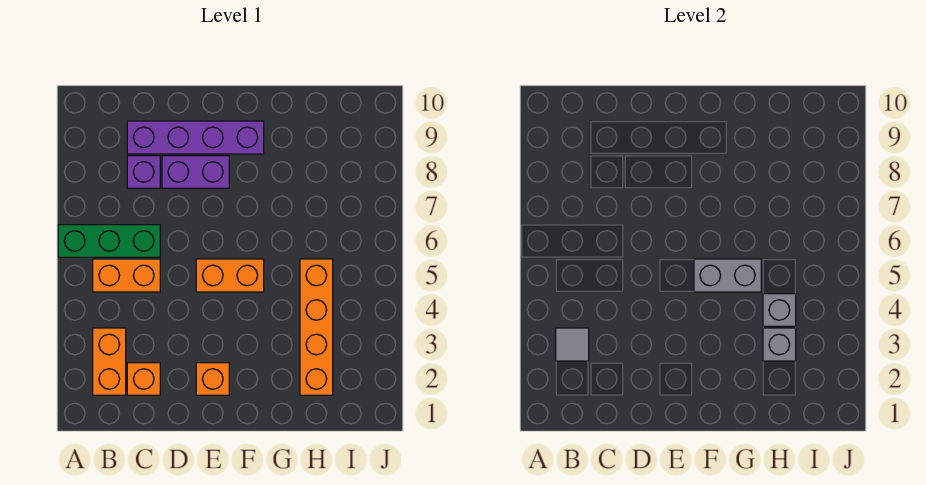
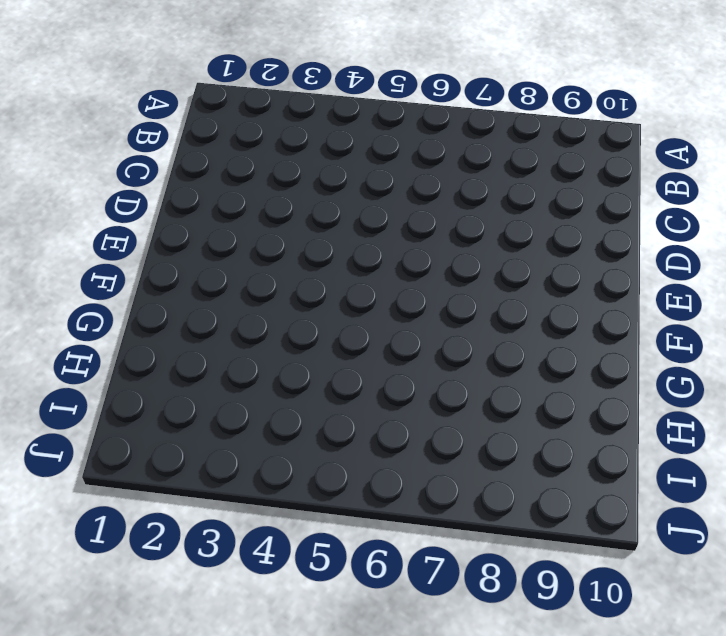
none -> green brick A6:C6 level 1
none -> orange brick B2:B3 level 1
none -> orange brick B5:C5 level 1

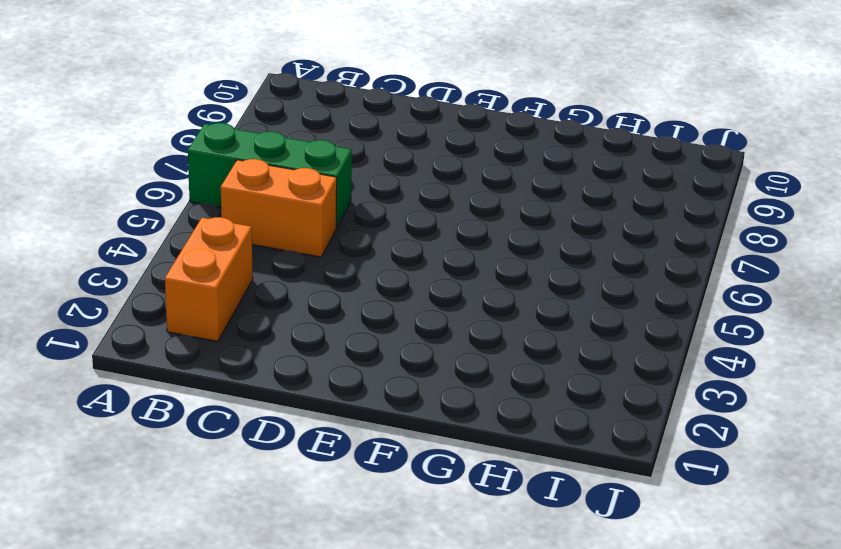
none -> orange brick C2 level 1
none -> purple brick C8 level 1
none -> purple brick C9:F9 level 1

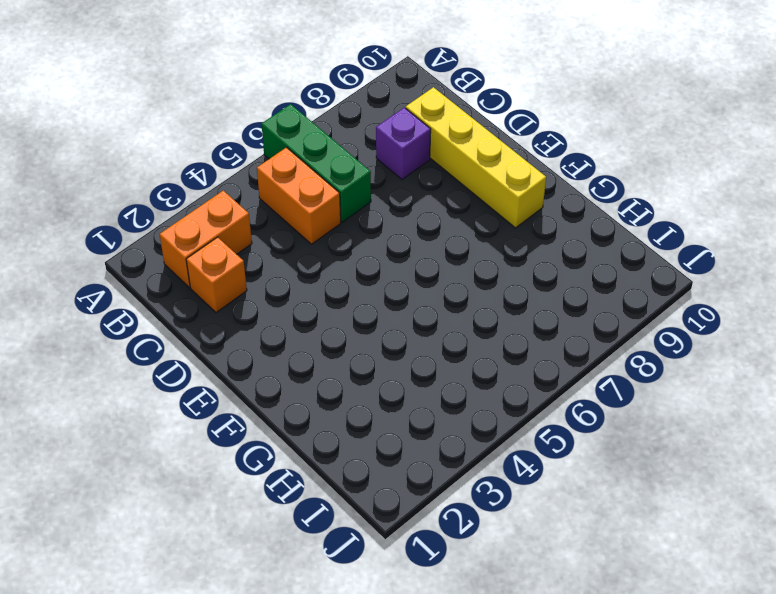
yellow brick C9:F9 level 1 -> purple brick C9:F9 level 1
none -> purple brick D8:E8 level 1
none -> orange brick E2 level 1
none -> orange brick E5:F5 level 1

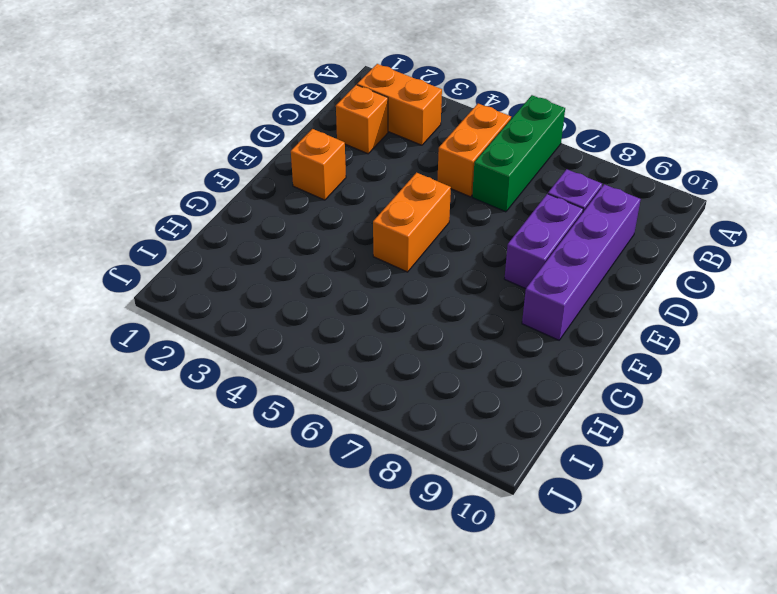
none -> orange brick H2:H5 level 1
none -> grey tile B3 level 2
none -> grey brick F5:G5 level 2

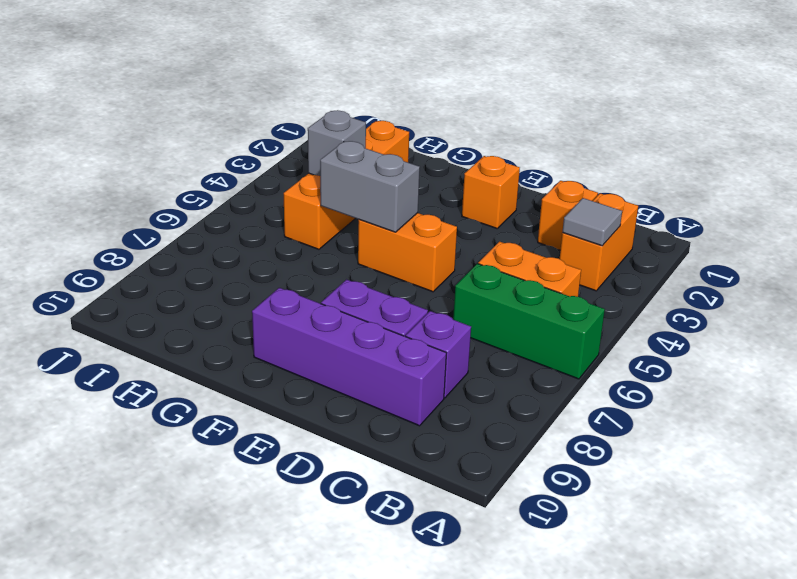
none -> grey brick H3 level 2

